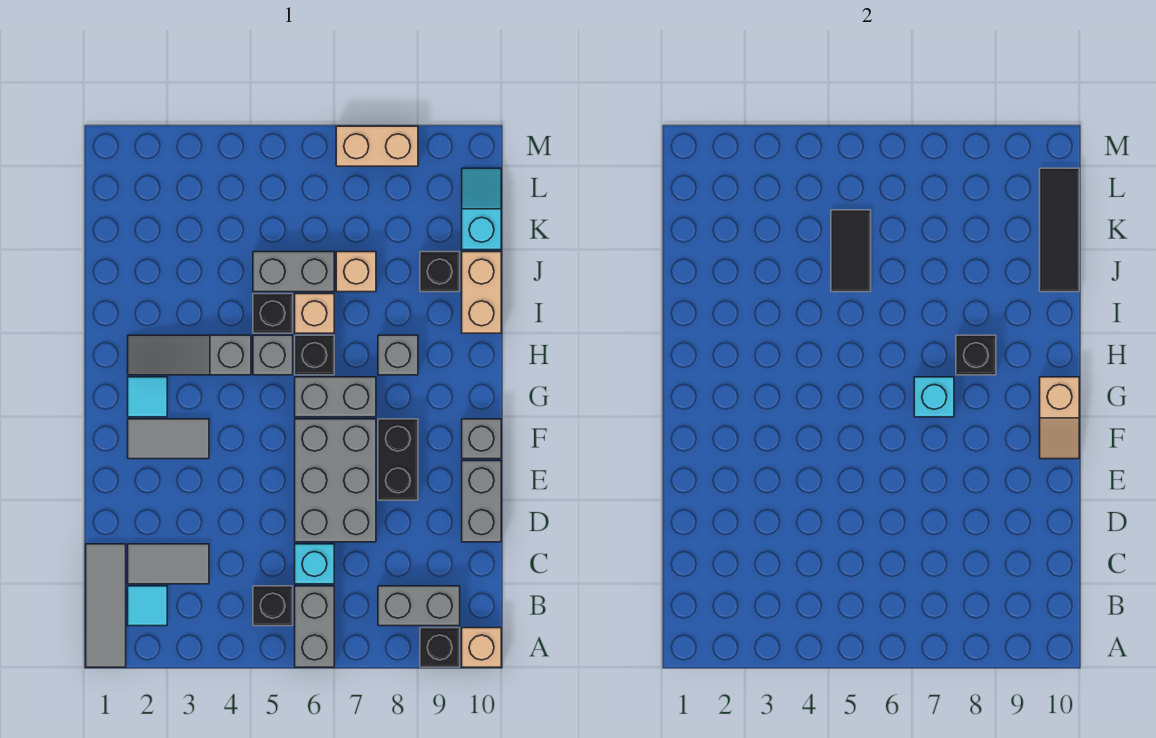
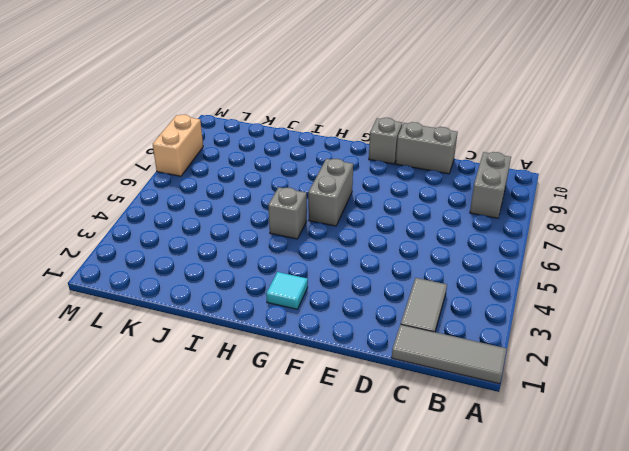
none -> grey brick A6:B6 level 1
none -> black brick A9 level 1
none -> tan brick A10 level 1
none -> cyan tile B2 level 1

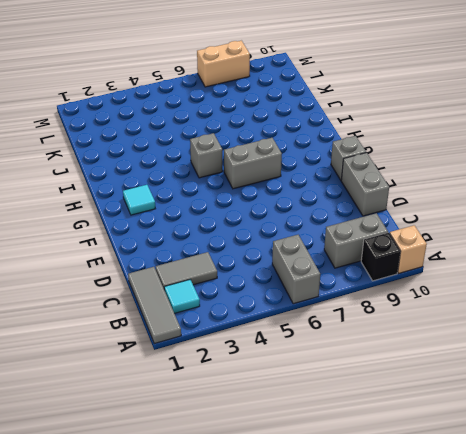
none -> black brick B5 level 1
none -> cyan brick C6 level 1
none -> grey brick D6:F7 level 1
none -> black brick E8:F8 level 1

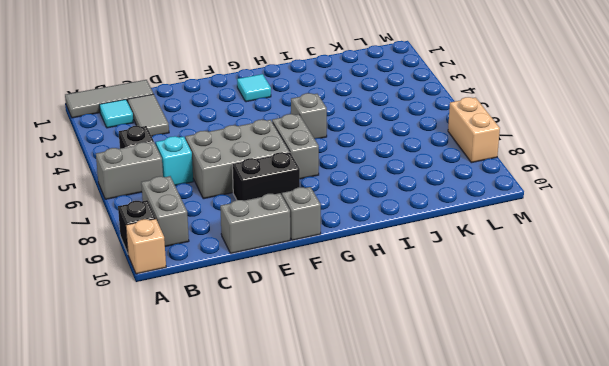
none -> grey tile F2:F3 level 1
none -> grey slope H2:H4 level 1 top 4
none -> black brick H6 level 1
none -> grey brick H8 level 1

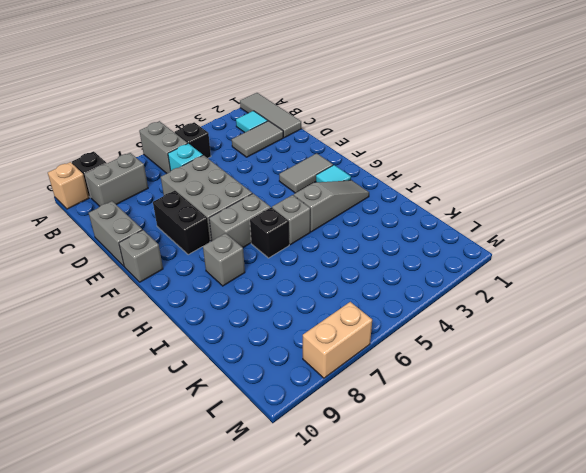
none -> black brick I5 level 1
none -> tan brick I6 level 1
none -> tan brick I10:J10 level 1
none -> grey brick J5:J6 level 1

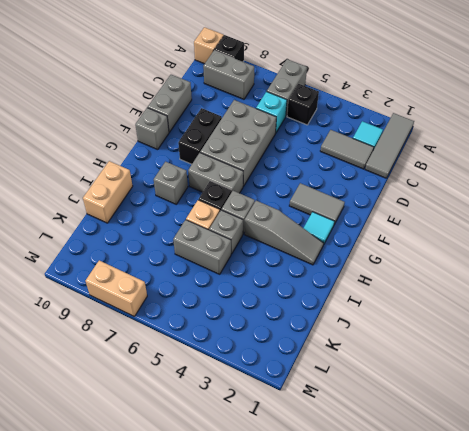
grey brick I5 level 1 -> black brick I5 level 1
none -> tan brick J7 level 1
none -> black brick J9 level 1
none -> cyan slope K10:L10 level 1 top K
none -> tan slope F10:G10 level 2 top G

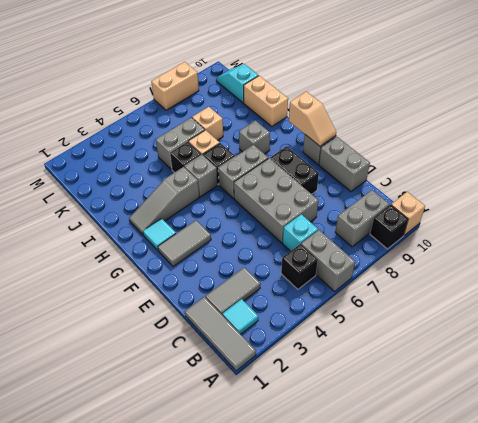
none -> black brick J9 level 1
none -> cyan brick G7 level 2
none -> black brick H8 level 2
none -> black tile J5:K5 level 2

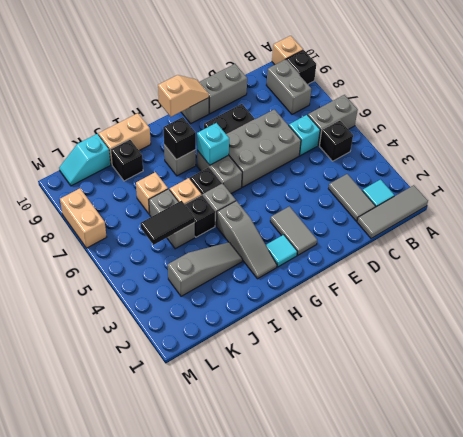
grey slope I3:K3 level 1 top K -> none
none -> black tile J10:L10 level 2

